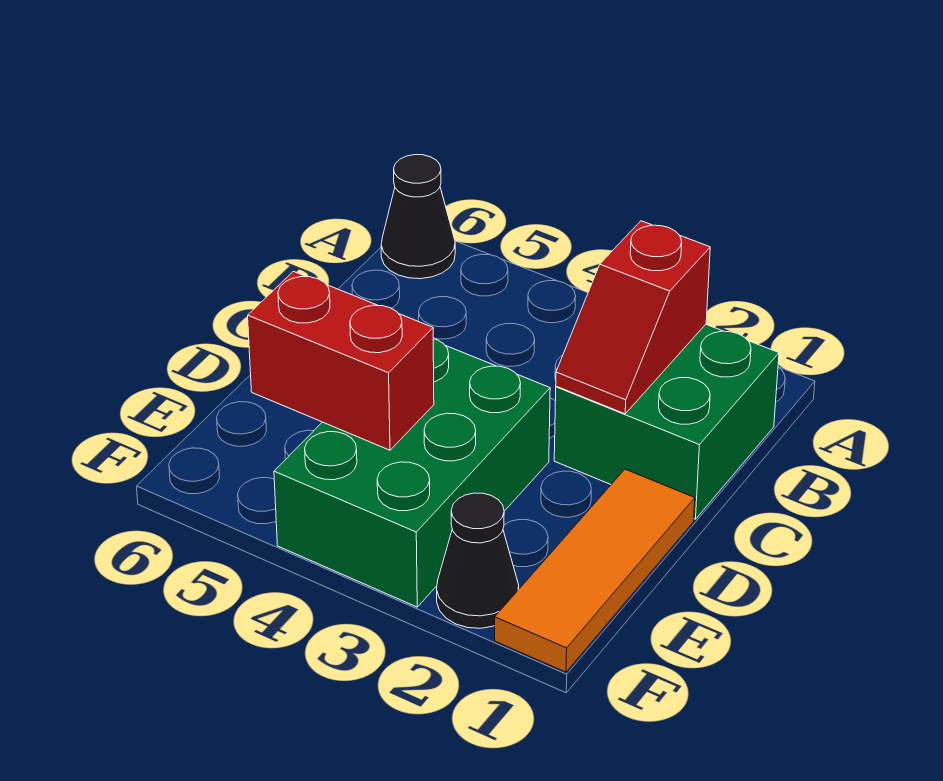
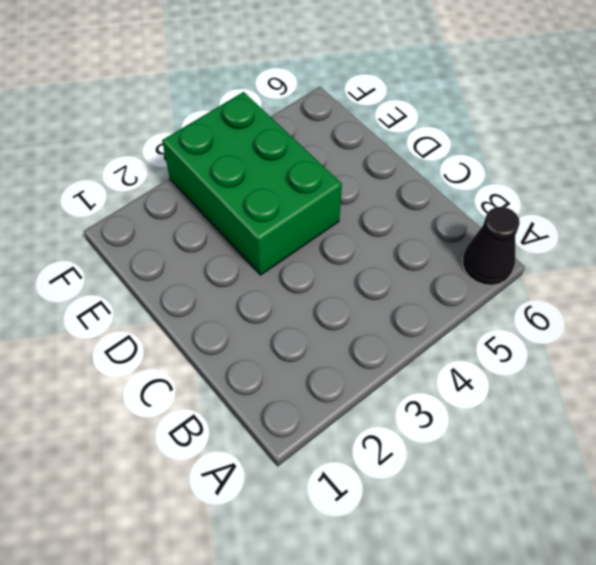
none -> green brick B1:C2 level 1
none -> orange tile D1:F1 level 1

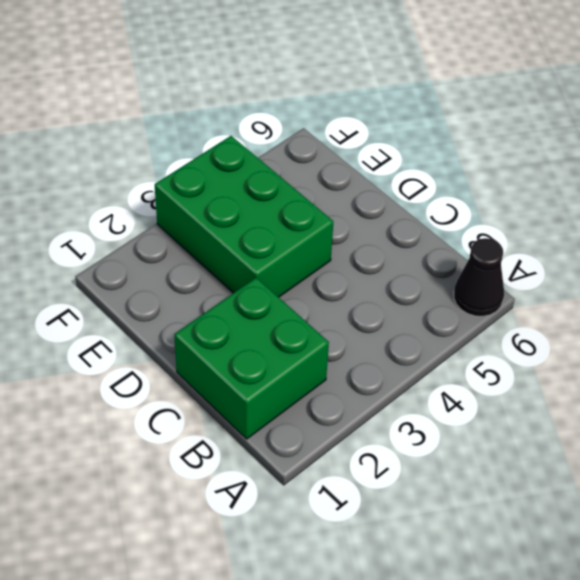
none -> orange tile D1:F1 level 1
none -> black cone F2 level 1

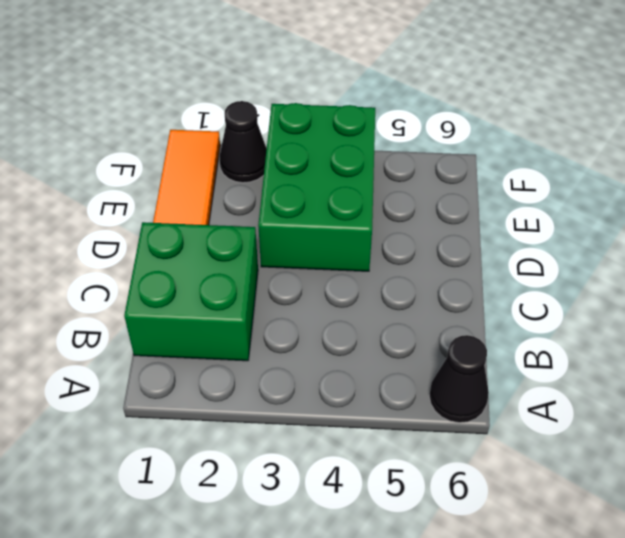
none -> red slope B2:C2 level 2 top B
none -> red brick E4:E5 level 2

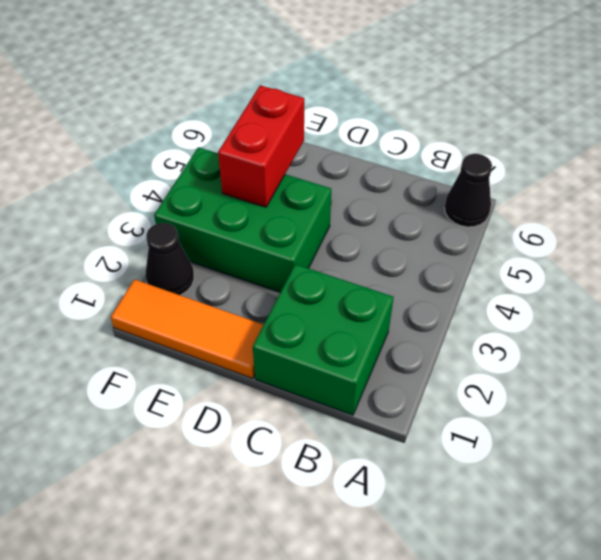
none -> red slope B2:C2 level 2 top B

